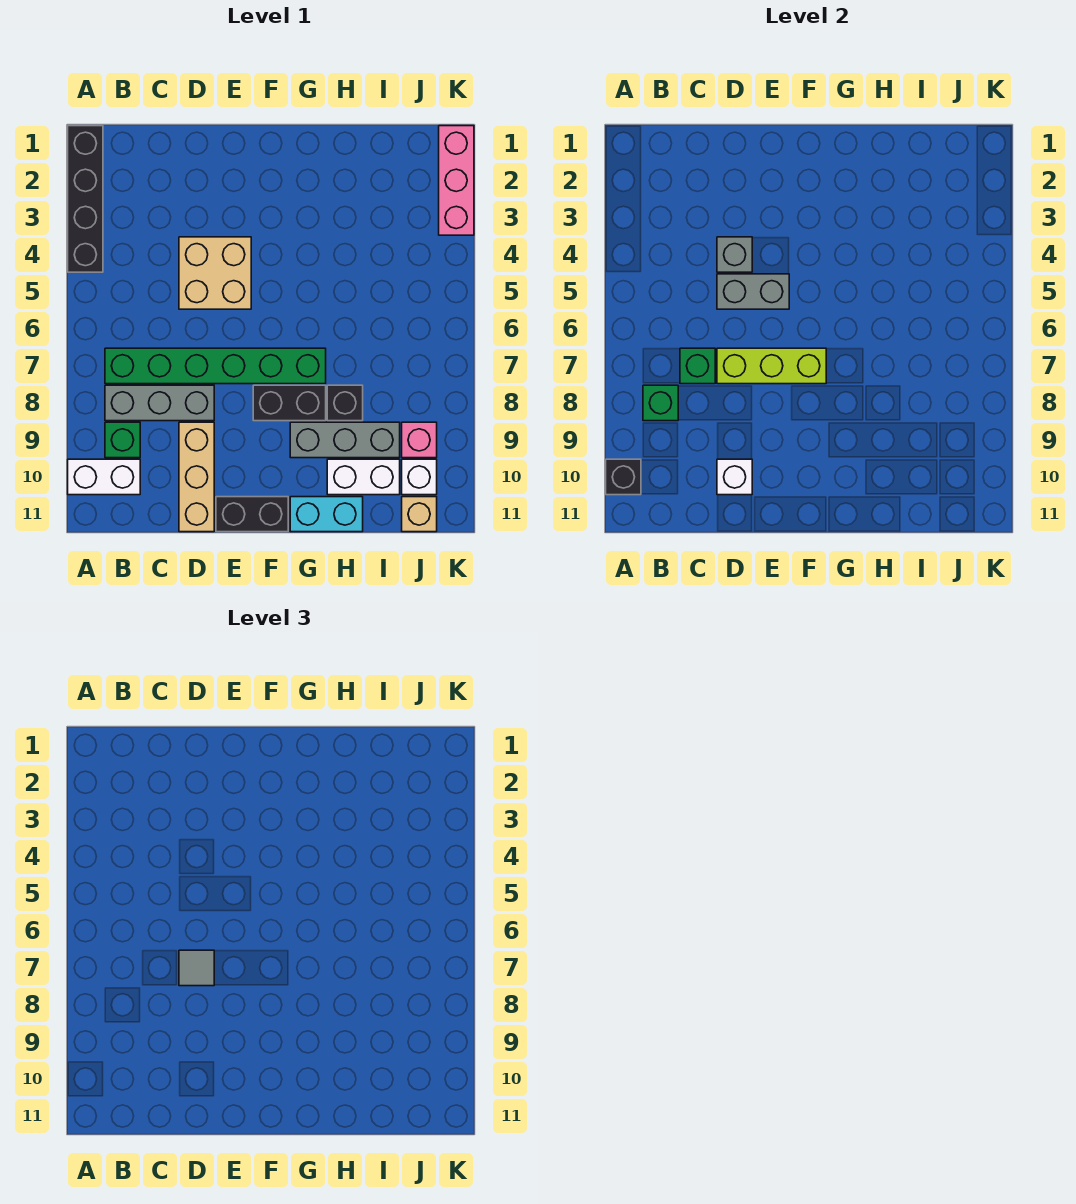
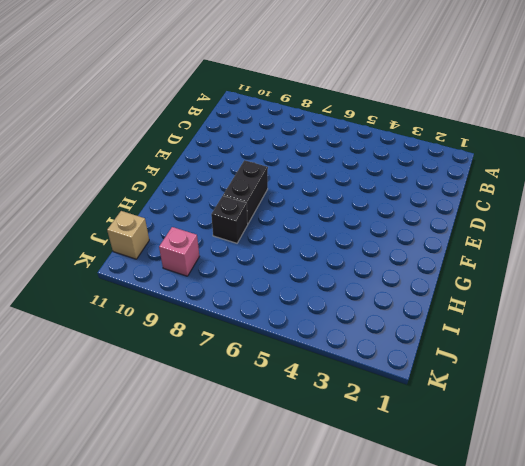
none -> black brick A1:A4 level 1
none -> white brick A10:B10 level 1
none -> green brick B7:G7 level 1

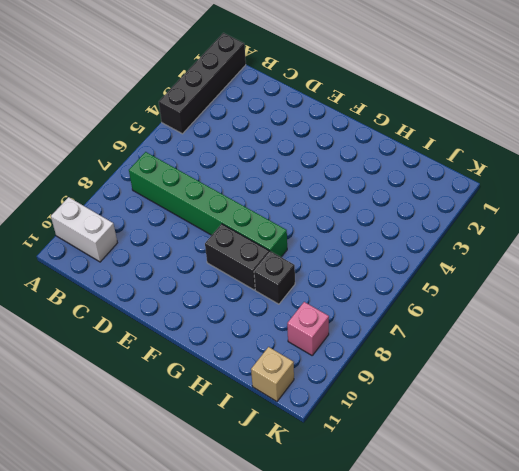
none -> grey brick B8:D8 level 1
none -> green brick B9 level 1
none -> tan brick D4:E5 level 1

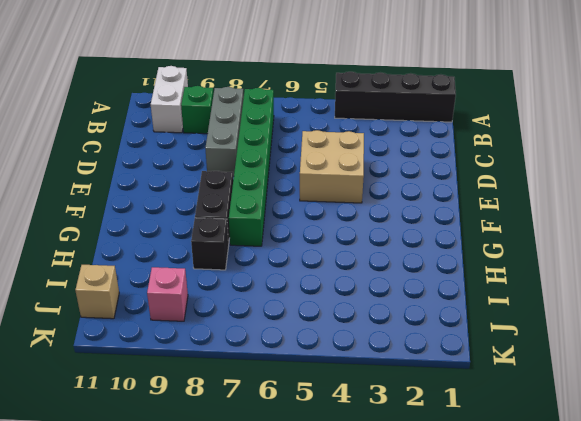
none -> tan brick D9:D11 level 1
none -> black brick E11:F11 level 1
none -> grey brick G9:I9 level 1

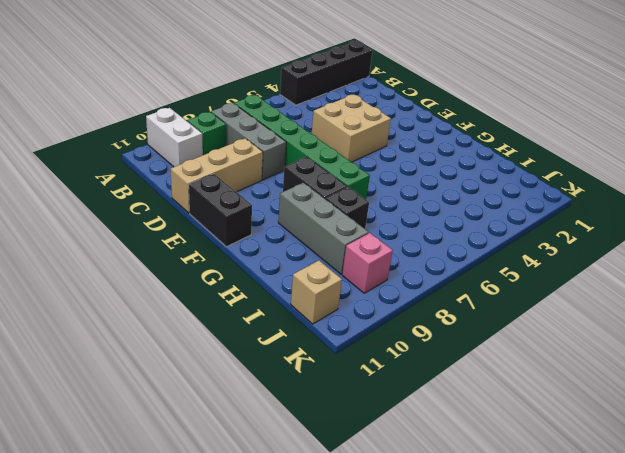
none -> cyan brick G11:H11 level 1
none -> white brick H10:I10 level 1
none -> white brick J10 level 1

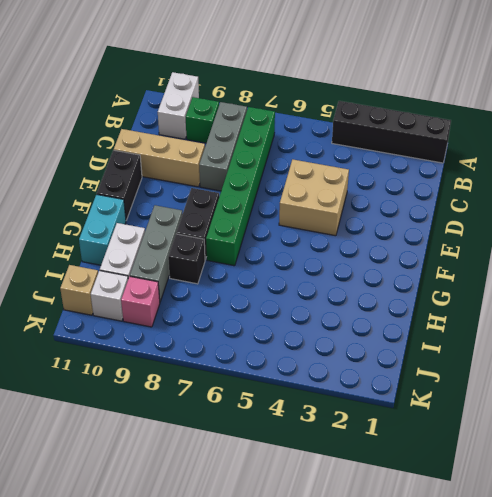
none -> pink brick K1:K3 level 1
none -> black brick A10 level 2
none -> green brick B8 level 2

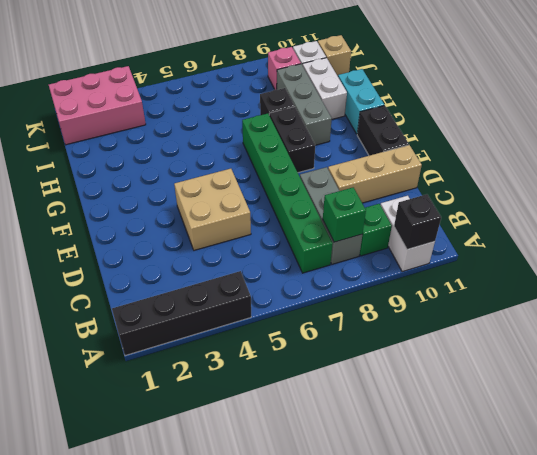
pink brick J1:K3 level 1 -> pink brick K1:K3 level 1
none -> green brick C7 level 2
none -> grey brick D4 level 2
none -> grey brick D5:E5 level 2

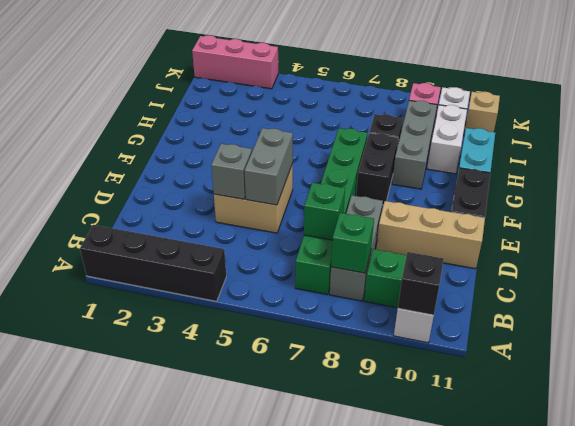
none -> lime brick D7:F7 level 2
none -> white brick D10 level 2
none -> grey tile D7 level 3

